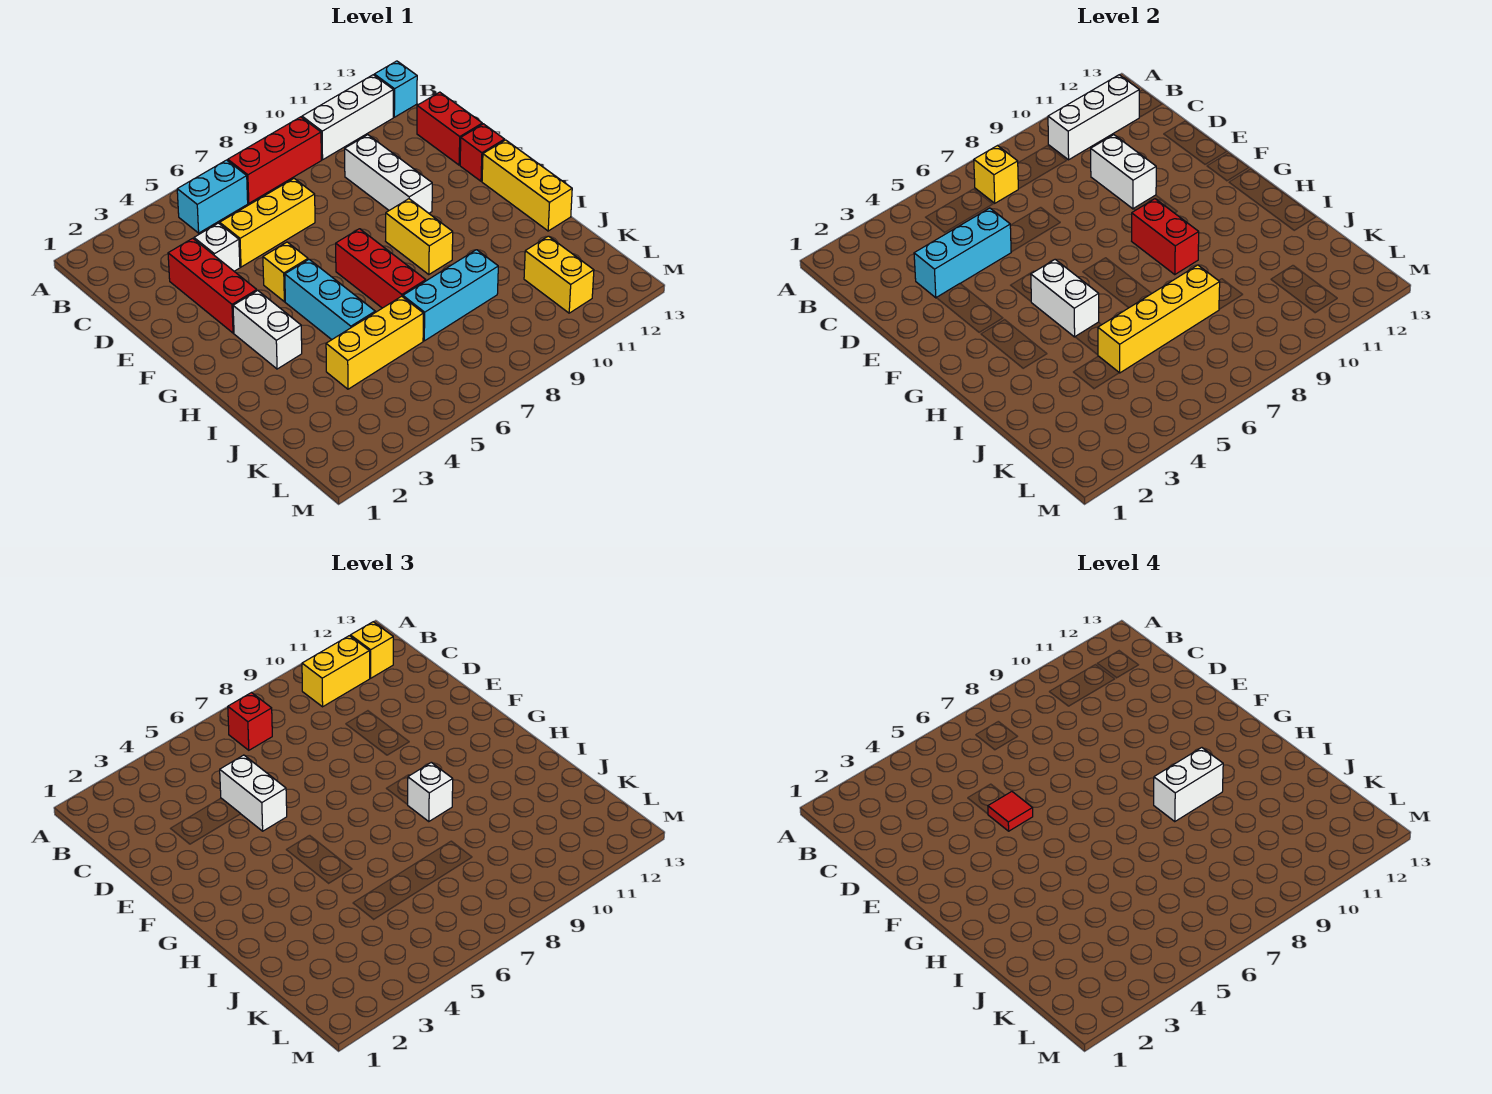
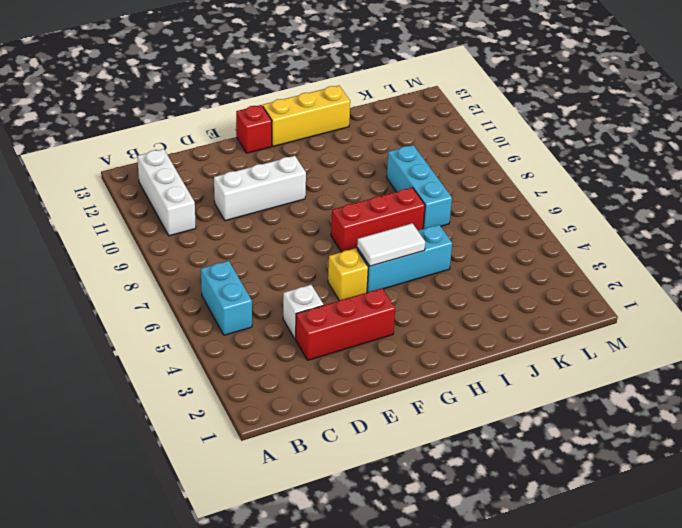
white tile G5:H5 level 2 -> white brick G5:H5 level 2
none -> red brick B7:B9 level 1
none -> cyan brick B13 level 1
none -> yellow brick D5:D7 level 1
none -> red brick D13:E13 level 1

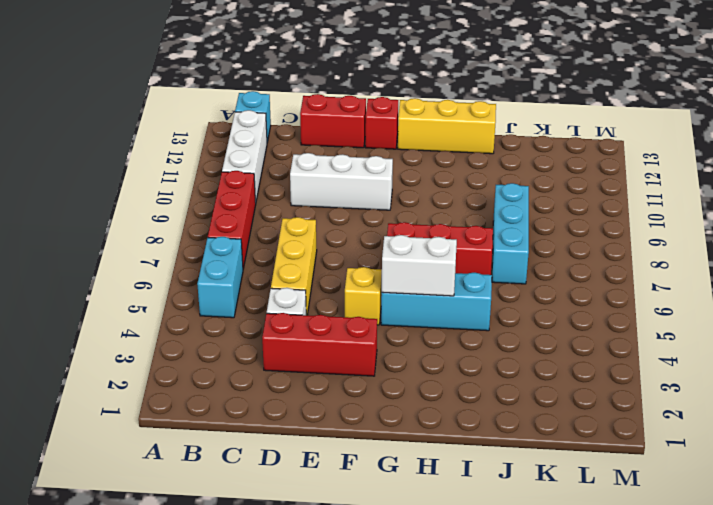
none -> white brick G3:H3 level 1
none -> yellow brick G9:H9 level 1
none -> yellow brick J4:J6 level 1
none -> yellow brick K11:L11 level 1

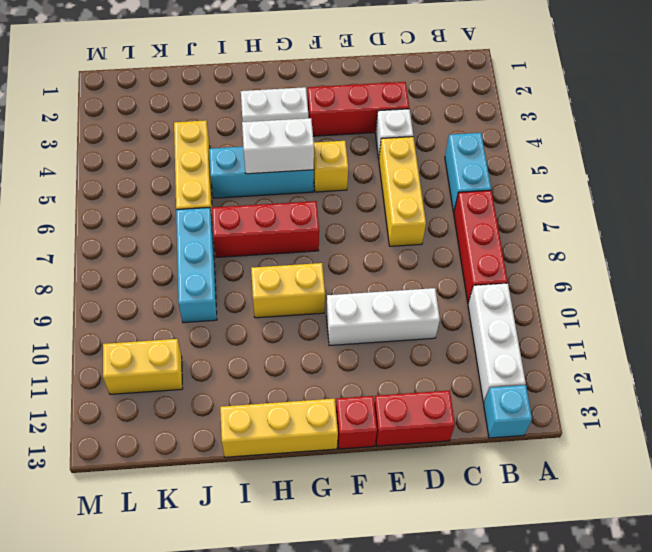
none -> yellow brick B7 level 2
none -> white brick B10:B12 level 2
none -> cyan brick D3:D5 level 2
none -> white brick D10:E10 level 2

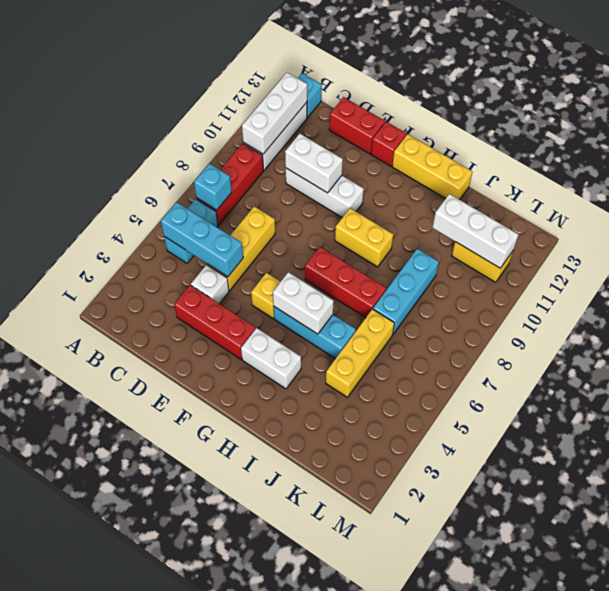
cyan brick B5:D5 level 2 -> cyan brick D3:D5 level 2
cyan brick B7 level 2 -> yellow brick B7 level 2
white brick J11:L11 level 2 -> none
none -> red brick G9:H9 level 2
none -> yellow brick J5:J8 level 2
none -> red brick B7 level 3
none -> yellow brick B10:B11 level 3

